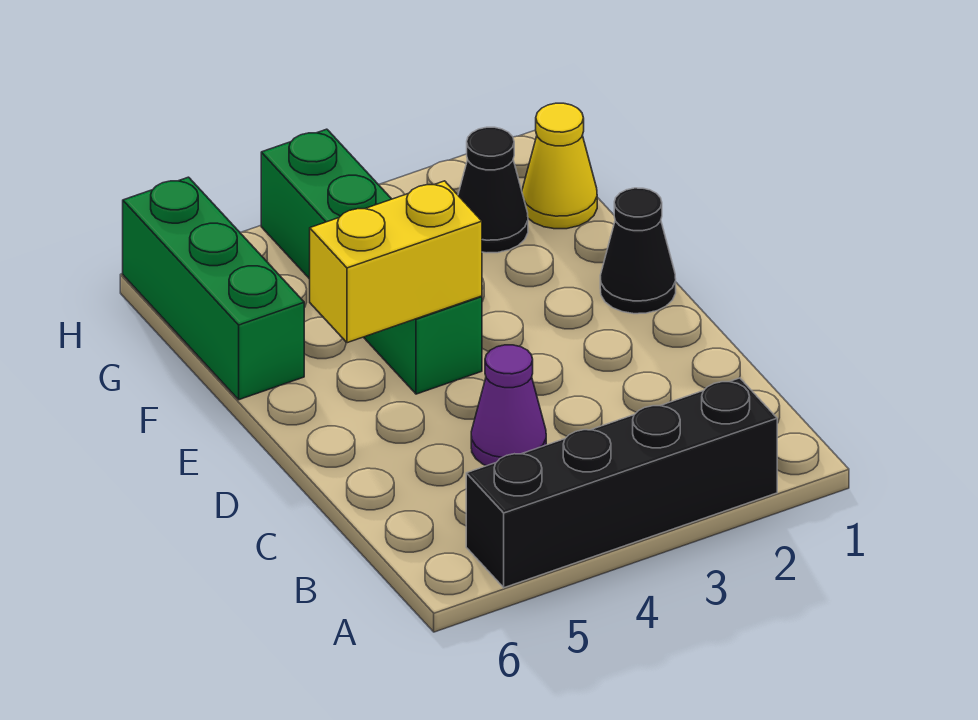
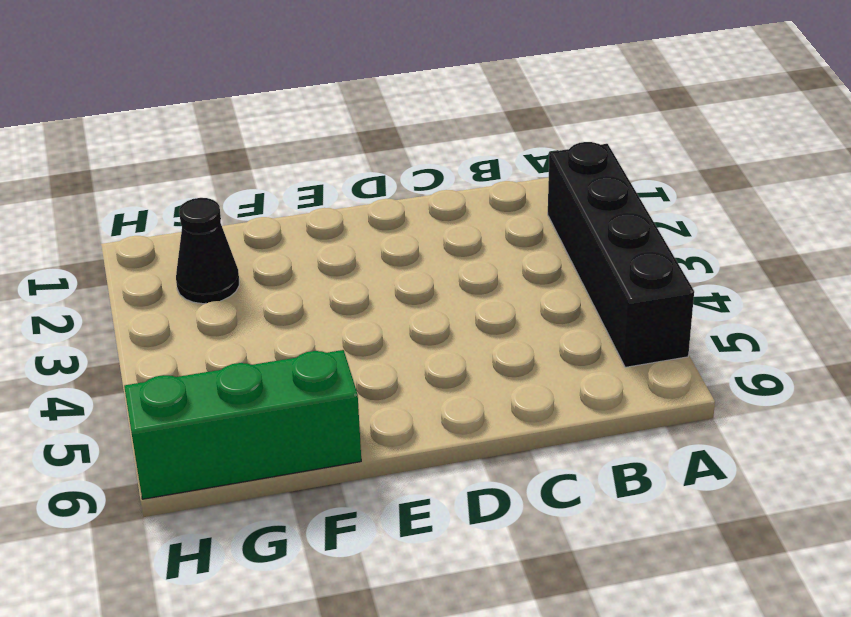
none -> purple cone C4 level 1
none -> black cone E1 level 1

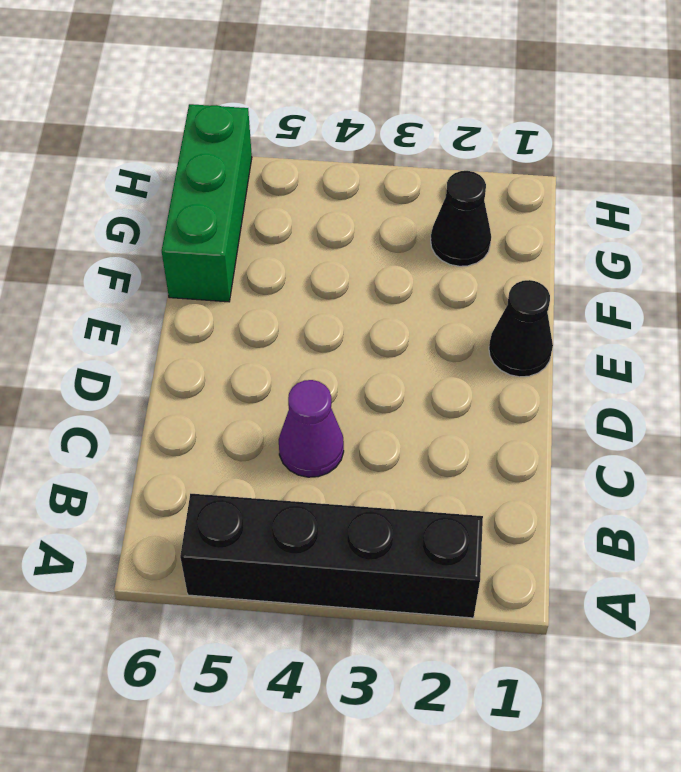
none -> green brick E4:H4 level 1
none -> yellow cone G1 level 1

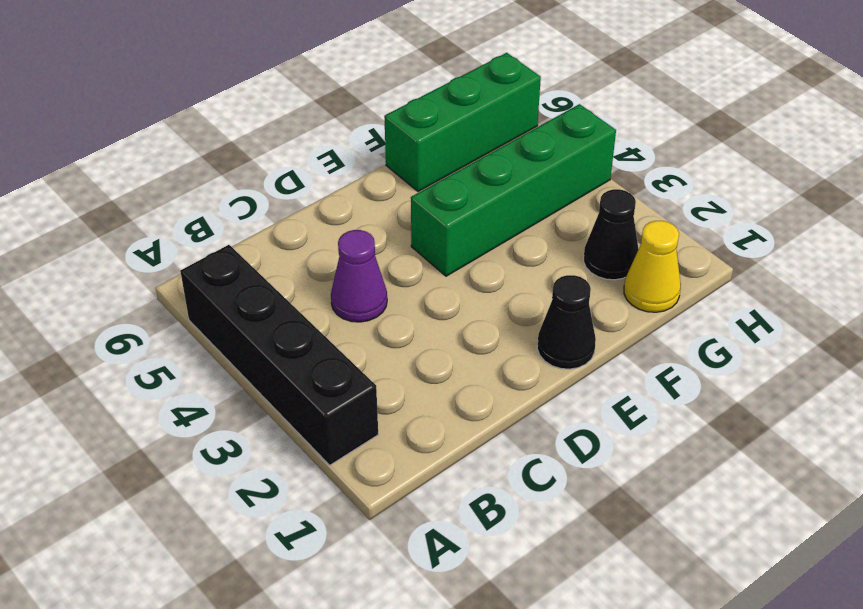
none -> yellow brick E4:E5 level 2

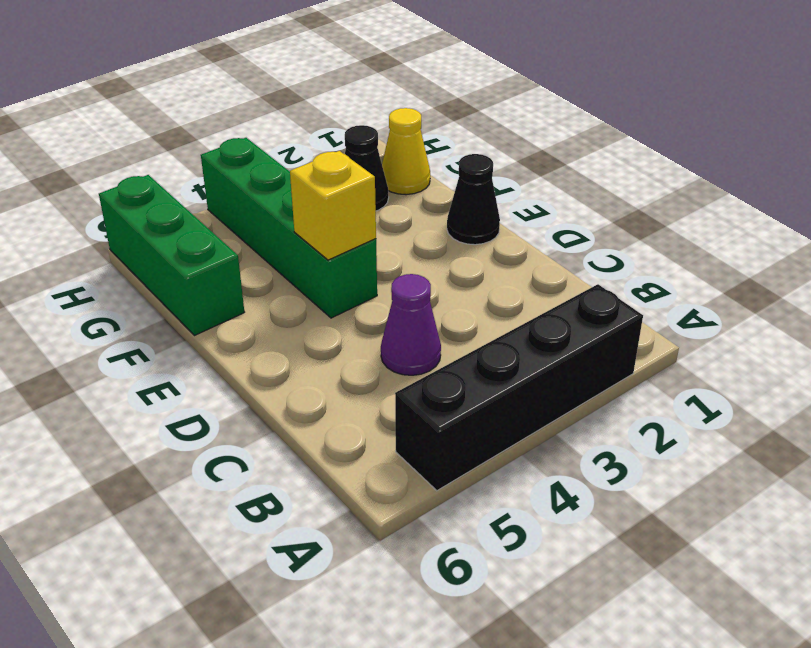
yellow brick E4 level 2 -> yellow brick E4:E5 level 2

